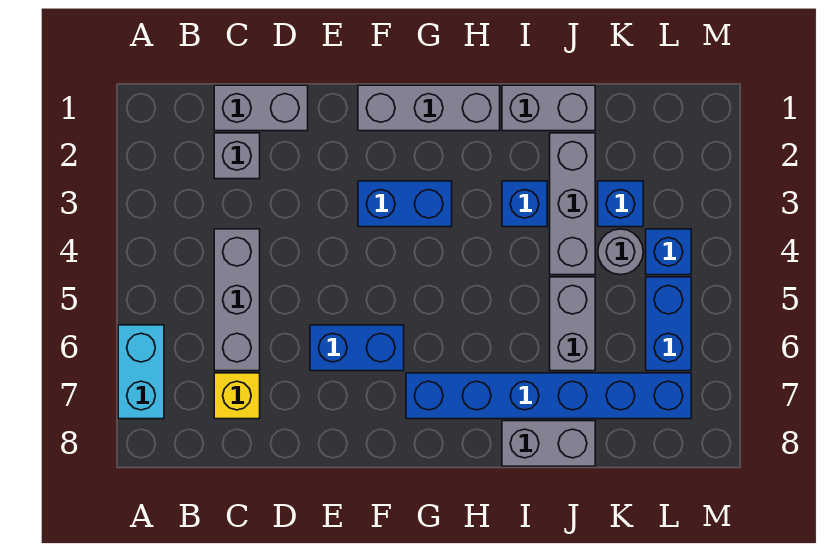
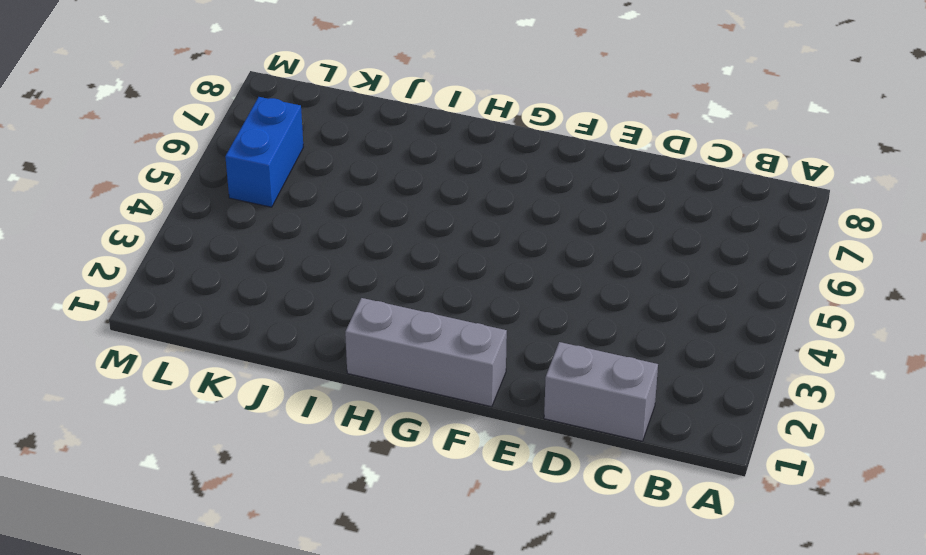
none -> cyan brick A6:A7 level 1
none -> grey brick C2 level 1
none -> grey brick C4:C6 level 1

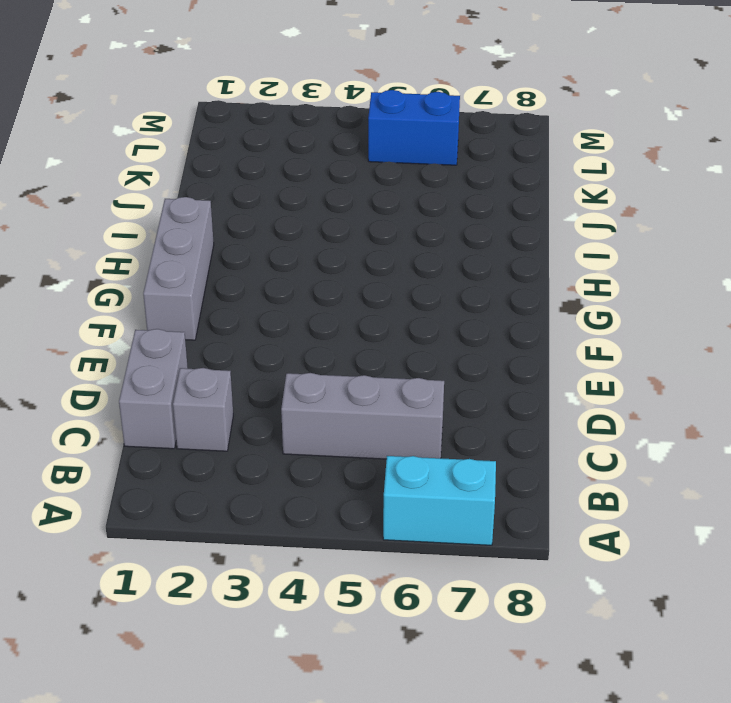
none -> yellow brick C7 level 1
none -> blue brick E6:F6 level 1
none -> blue brick F3:G3 level 1

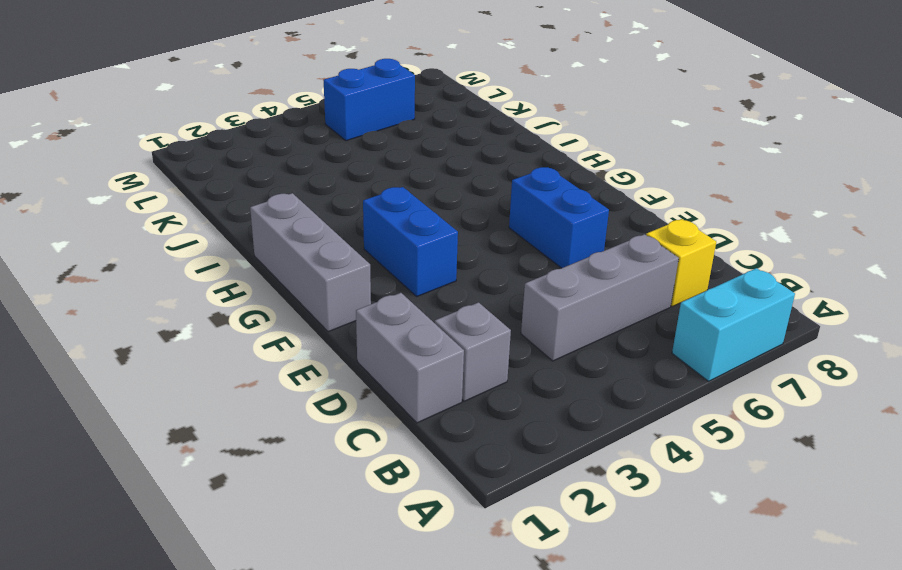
none -> blue brick G7:L7 level 1
none -> grey brick I1:J1 level 1
none -> blue brick I3 level 1

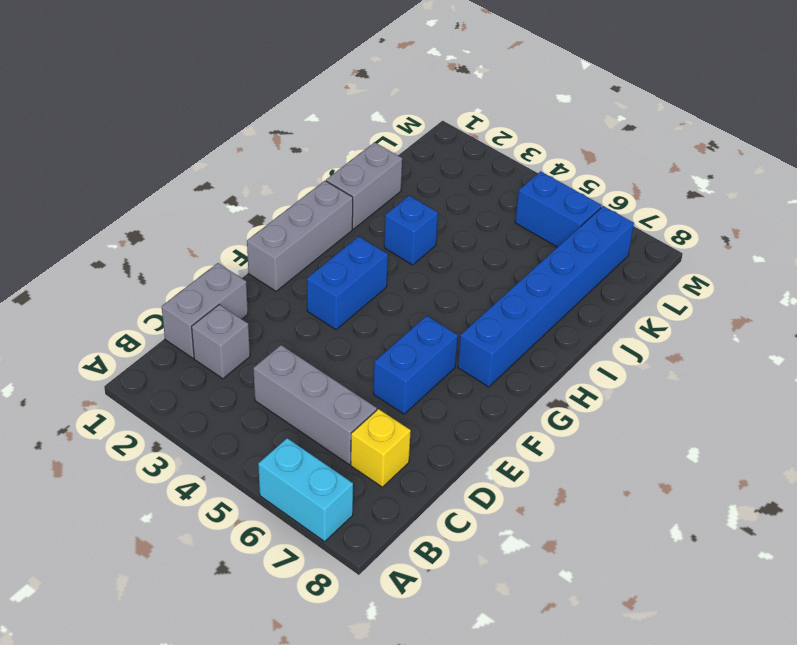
none -> grey brick I8:J8 level 1
none -> grey brick J2:J4 level 1
none -> grey brick J5:J6 level 1

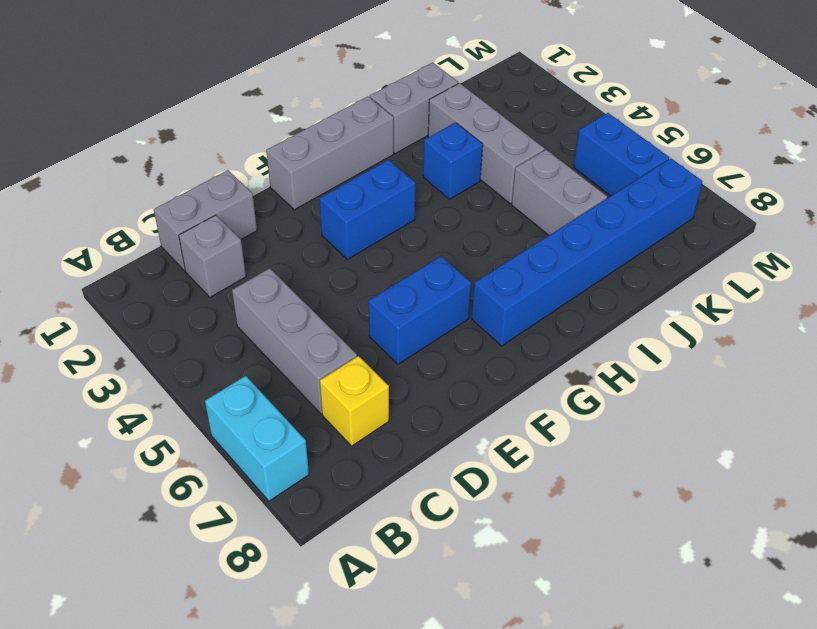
none -> grey brick I8:J8 level 1
none -> blue brick K3 level 1
none -> grey round brick K4 level 1

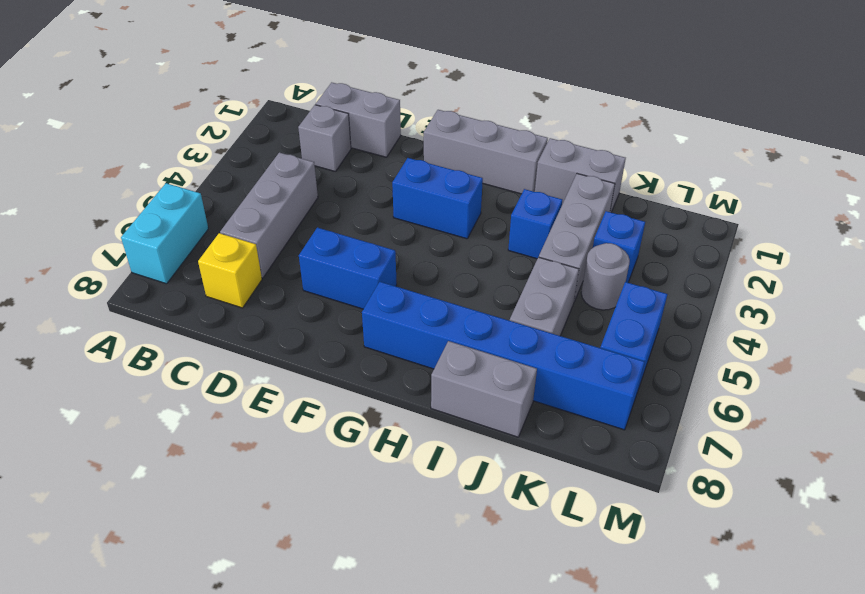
none -> blue brick L4 level 1

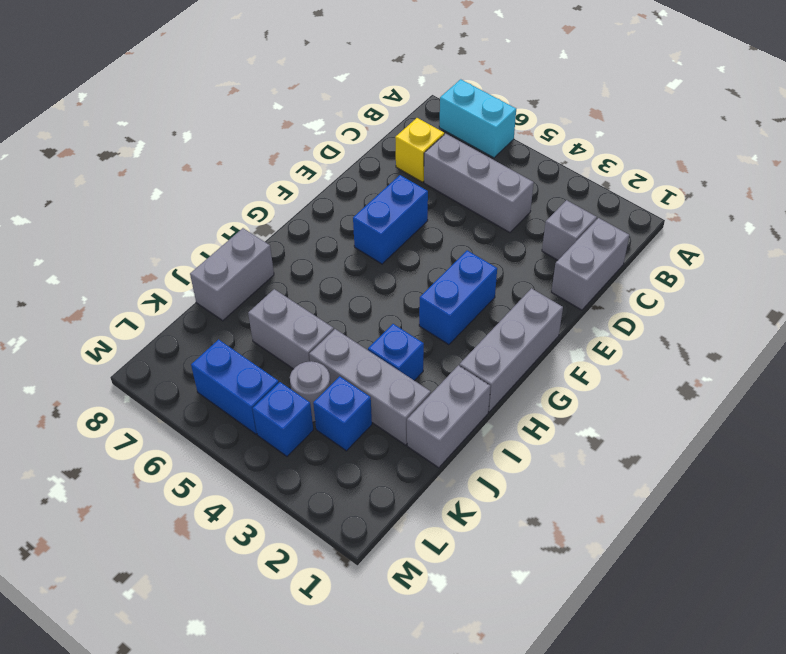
none -> blue brick G7:L7 level 1

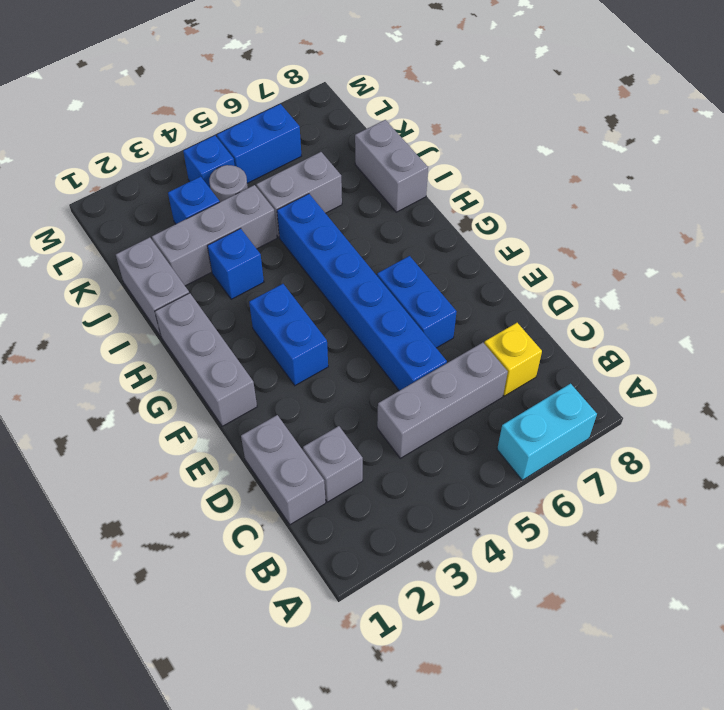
blue brick D5:I5 level 1 -> blue brick G7:L7 level 1

